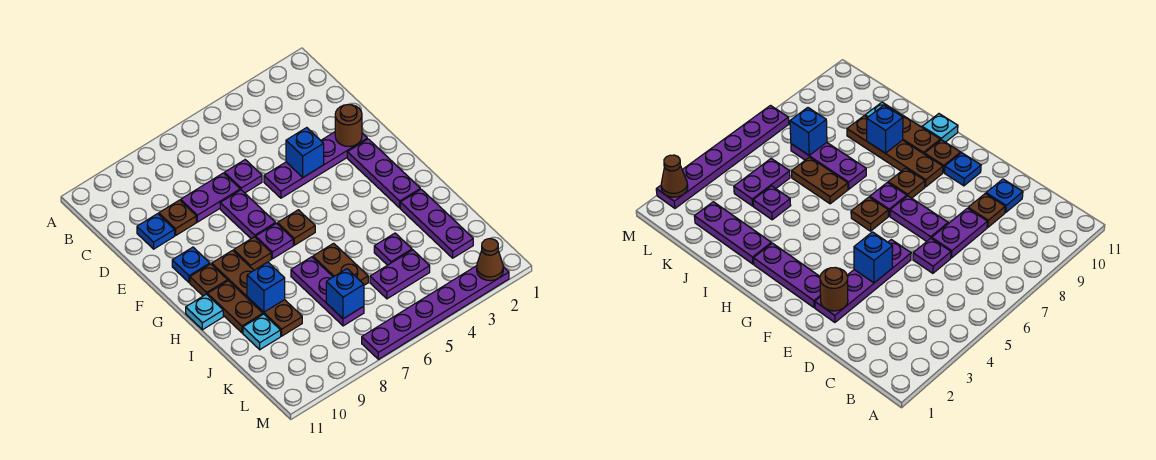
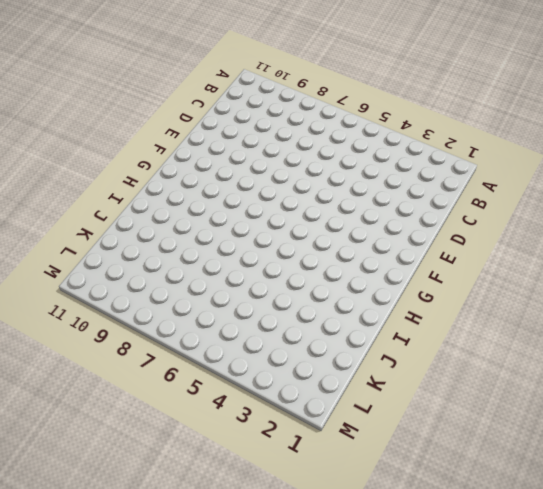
none -> purple plate D6 level 1
none -> purple plate D7:D8 level 1
none -> brown plate D9 level 1

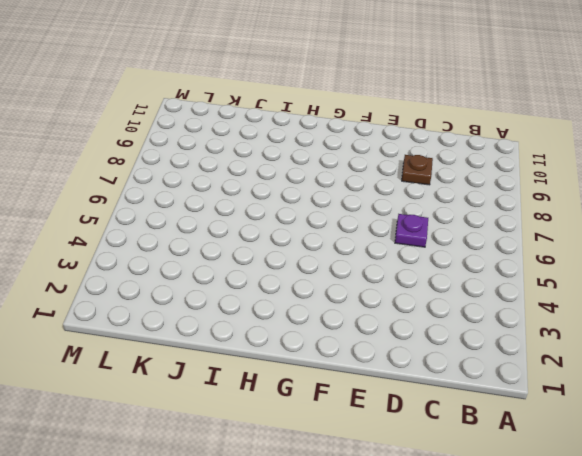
none -> purple plate D7:D8 level 1
none -> blue plate D10 level 1
none -> purple plate E2:E5 level 1

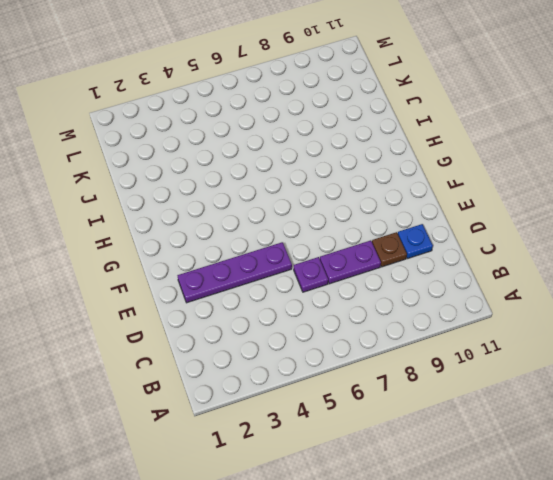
none -> purple plate E7:F7 level 1
none -> purple plate F2:H2 level 1
none -> blue plate F10 level 1

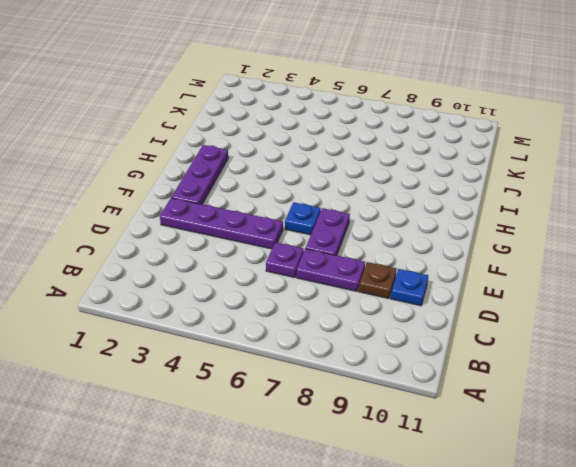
blue plate F6 level 1 -> blue plate F10 level 1
none -> brown plate G6 level 1
none -> purple plate G7 level 1
none -> brown plate G8 level 1

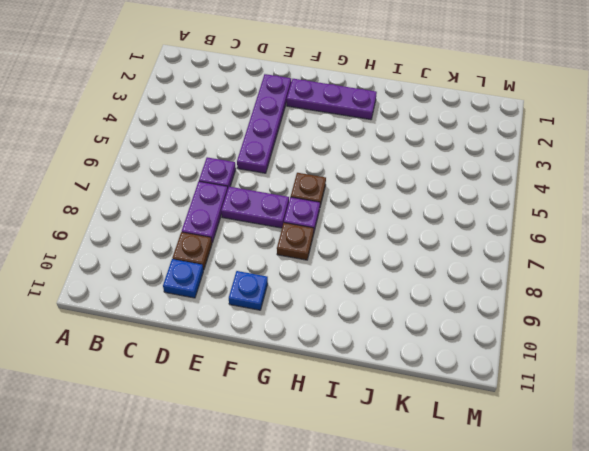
none -> brown plate G9:J9 level 1
none -> brown plate G10 level 1
none -> brown plate H10:I10 level 1

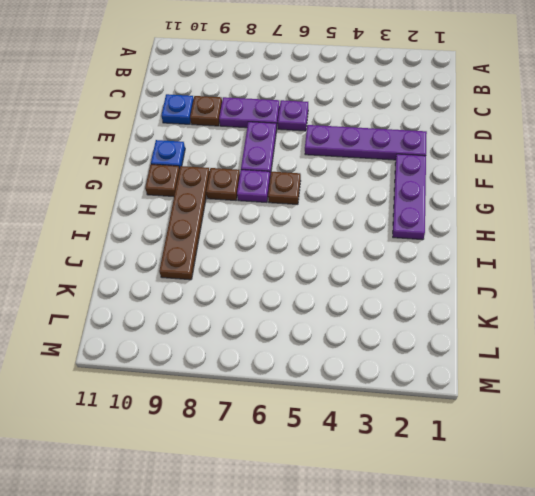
none -> brown plate H10:I10 level 1
none -> cyan plate H11 level 1
none -> purple plate I2:K2 level 1

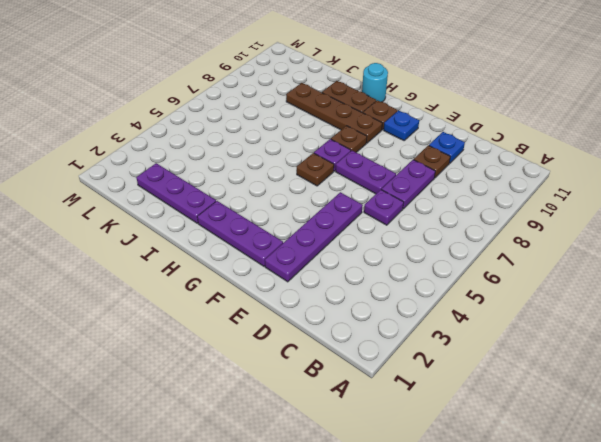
cyan round brick H11 level 1 -> cyan plate H11 level 1
none -> brown plate I6:J6 level 1
none -> purple plate I7:K7 level 1
none -> purple plate J4 level 1

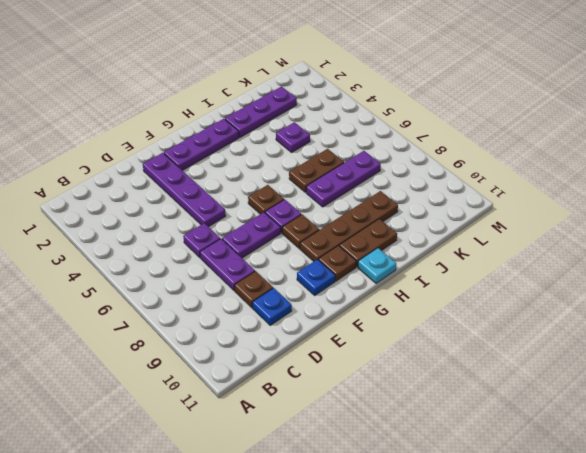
none -> cyan plate J10 level 1
none -> purple plate K4:K5 level 1
none -> purple plate M2:M7 level 1

